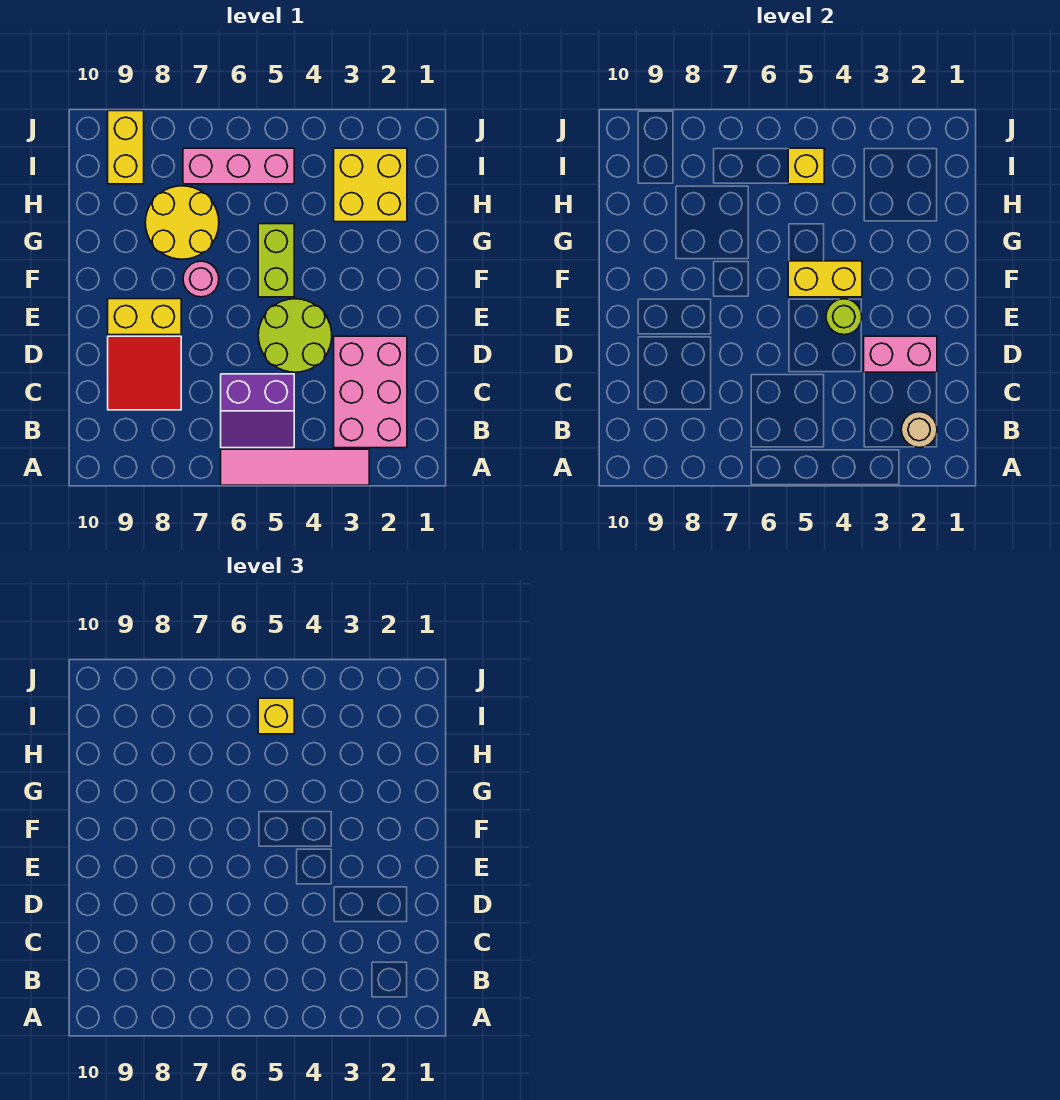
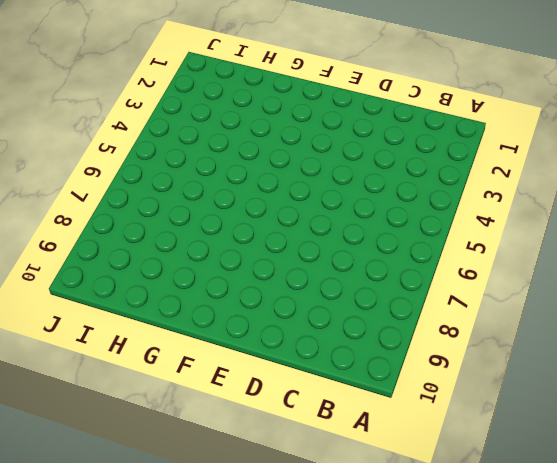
none -> pink tile A3:A6 level 1
none -> pink brick B2:D3 level 1
none -> purple slope B5:C6 level 1 top C

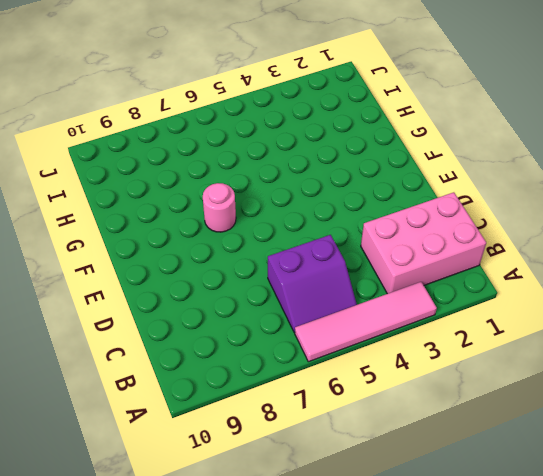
pink brick B1:C3 level 1 -> pink brick B2:D3 level 1
none -> red tile C8:D9 level 1
none -> lime round brick D4:E5 level 1
none -> yellow brick E8:E9 level 1

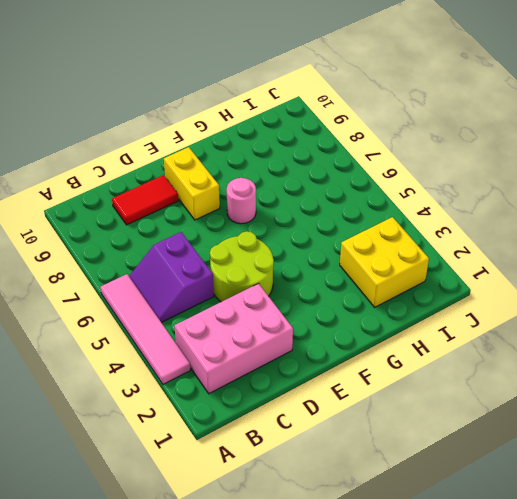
red tile C9:D9 level 1 -> red tile C8:D9 level 1
none -> lime brick F5:G5 level 1
none -> yellow round brick G7:H8 level 1
none -> pink brick I5:I7 level 1

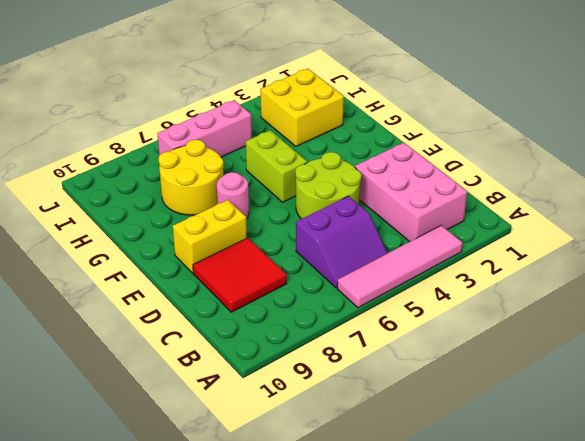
none -> yellow brick I9:J9 level 1
none -> tan round brick B2 level 2
none -> pink brick D2:D3 level 2

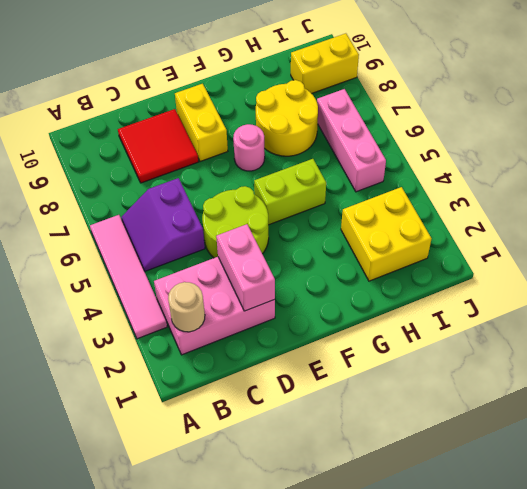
none -> lime round brick E4 level 2
none -> yellow brick F4:F5 level 2
none -> yellow brick I5 level 2

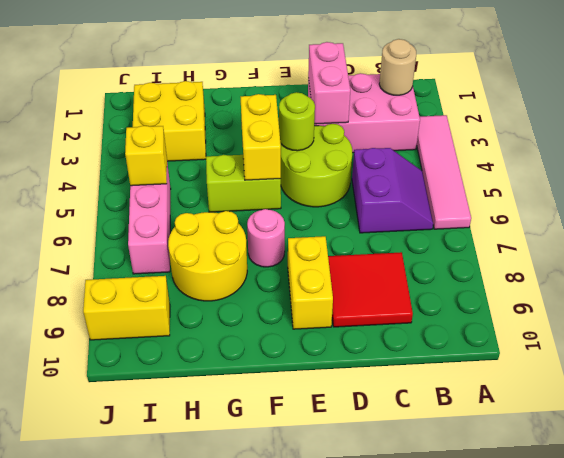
none -> yellow brick I5 level 3

